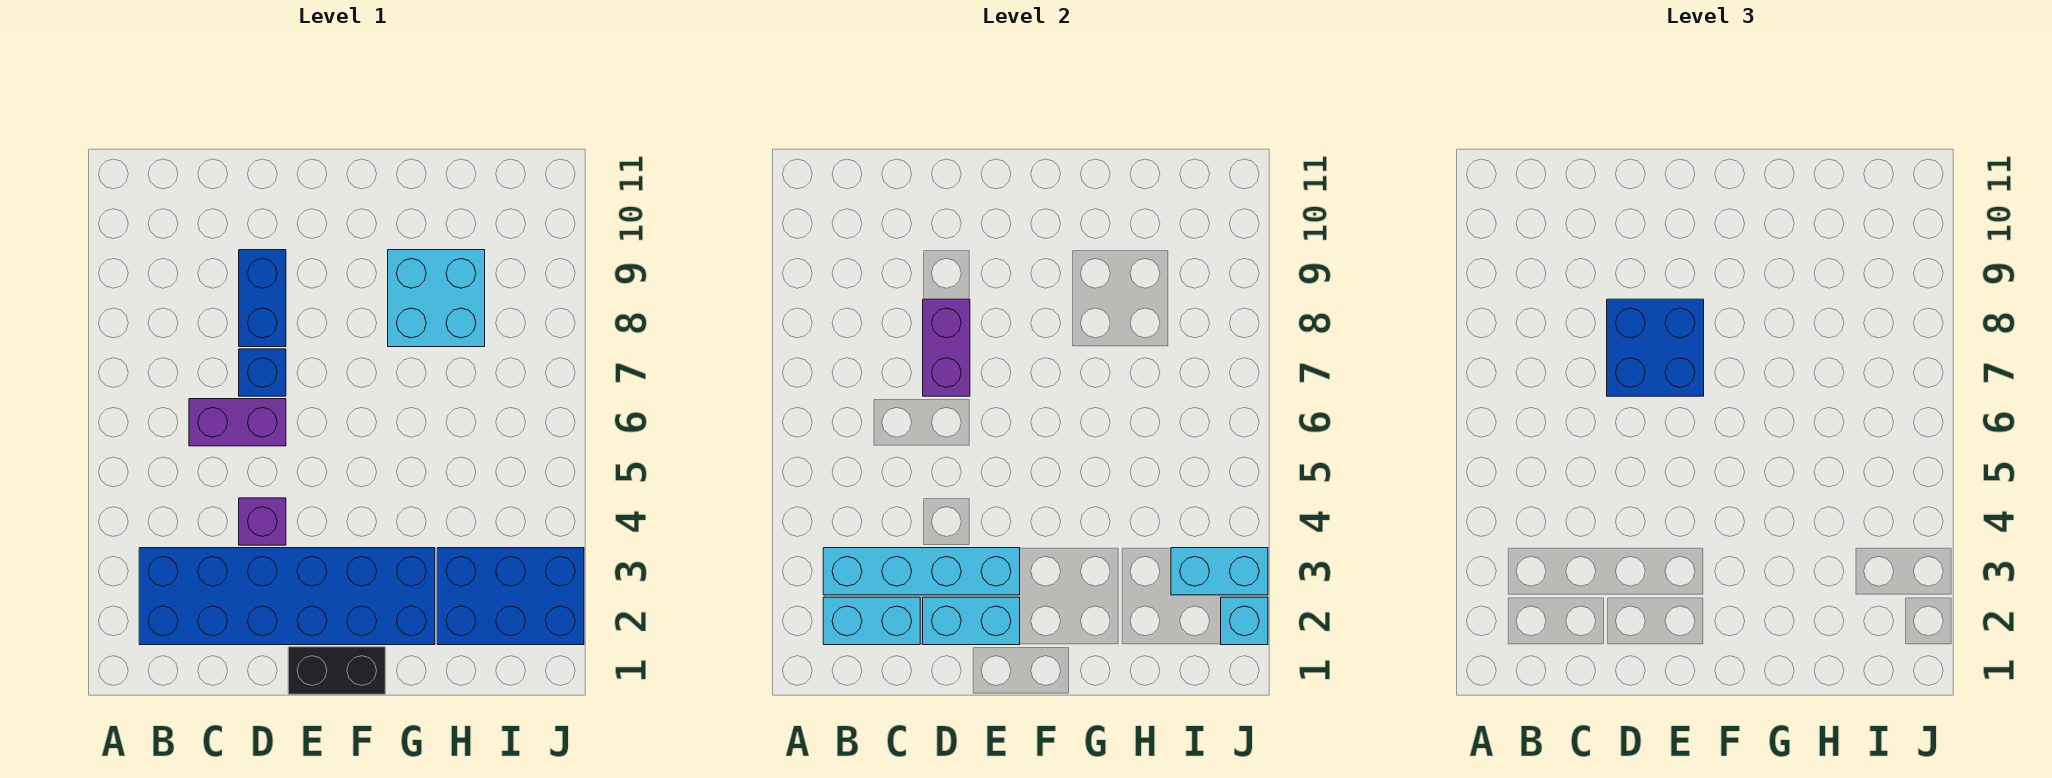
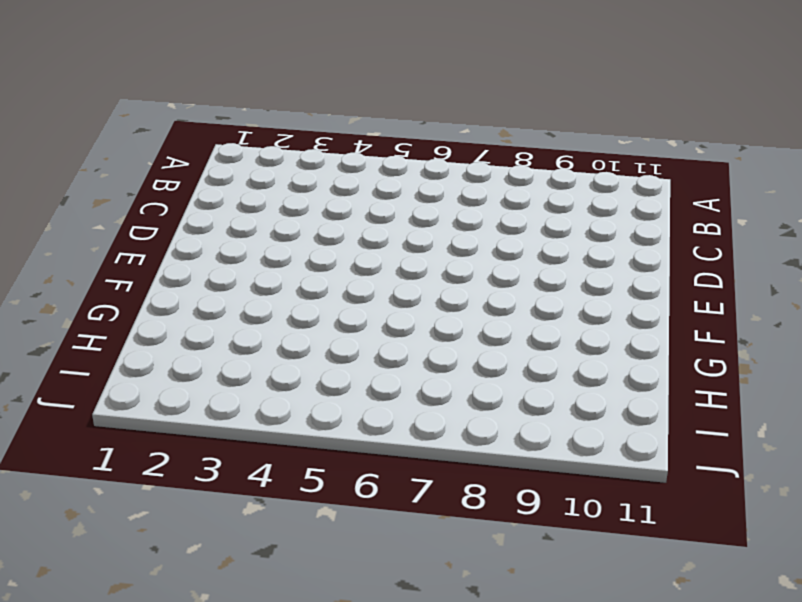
none -> blue brick B2:G3 level 1
none -> purple brick C6:D6 level 1
none -> purple brick D4 level 1

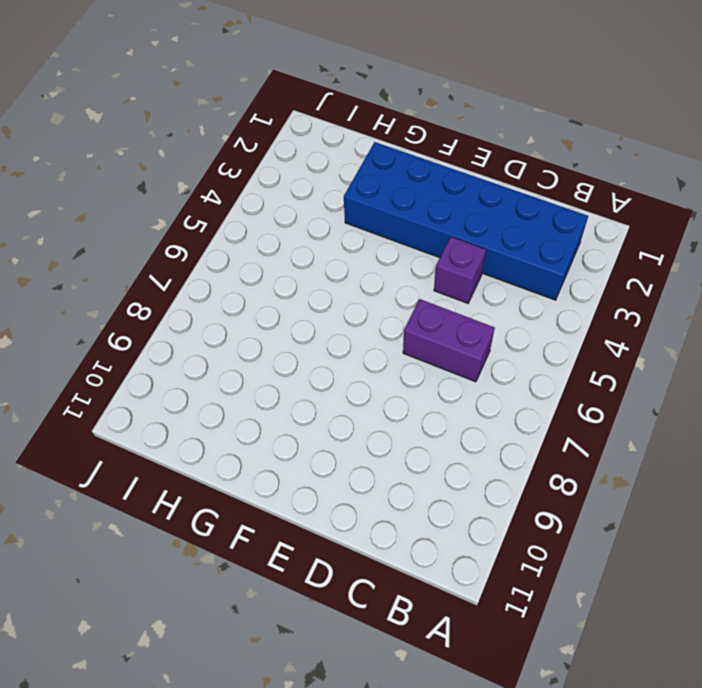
none -> blue brick D7 level 1
none -> blue brick D8:D9 level 1
none -> black brick E1:F1 level 1

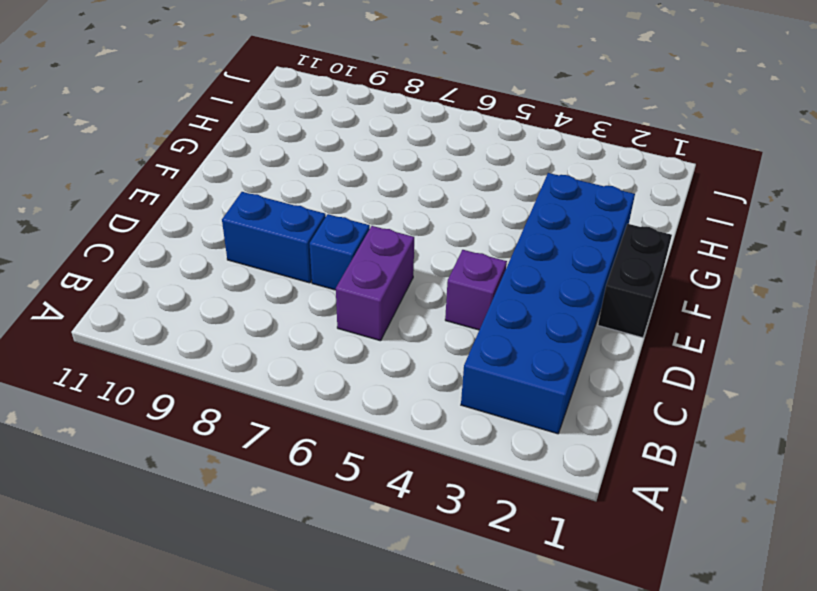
none -> cyan brick G8:H9 level 1
none -> blue brick H2:J3 level 1
none -> cyan brick B2:C2 level 2

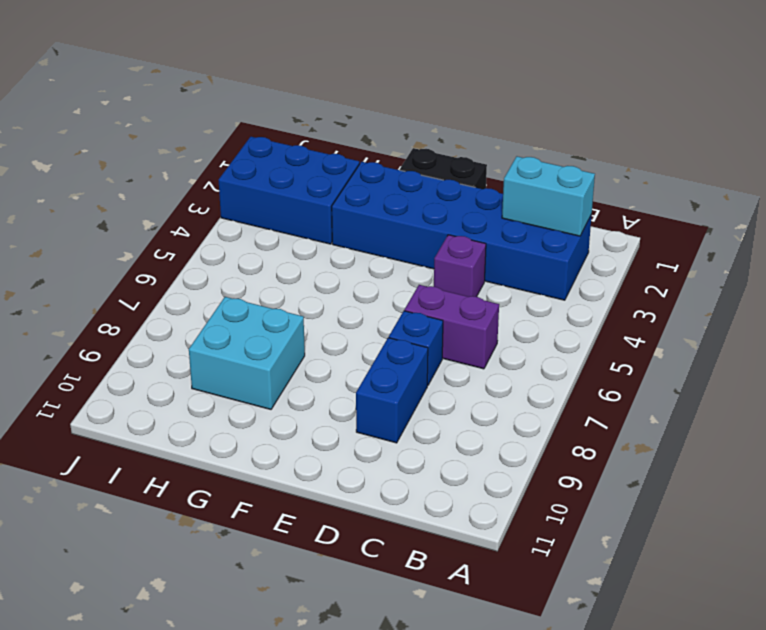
none -> cyan brick B3:E3 level 2
none -> cyan brick D2:E2 level 2
none -> purple brick D7:D8 level 2

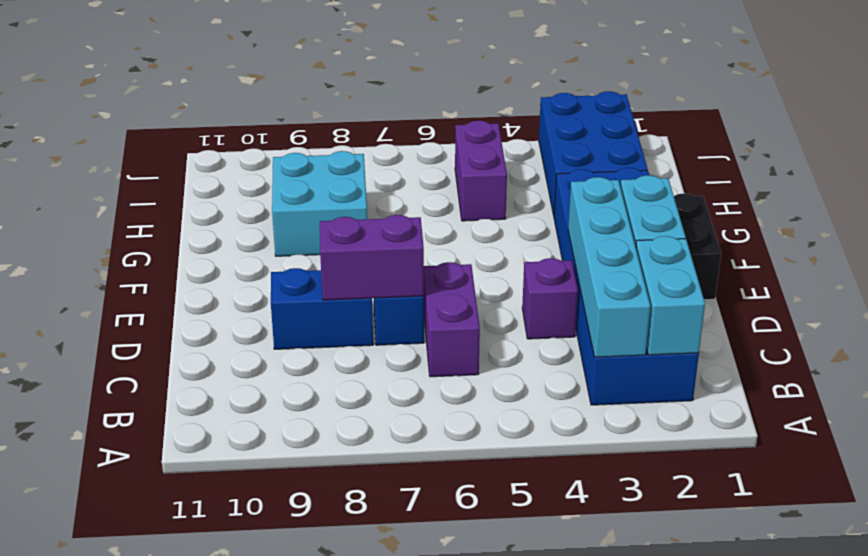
purple brick H5:I5 level 1 -> none
none -> cyan brick I3:J3 level 2
none -> cyan brick J2 level 2
none -> blue brick D7:E8 level 3

